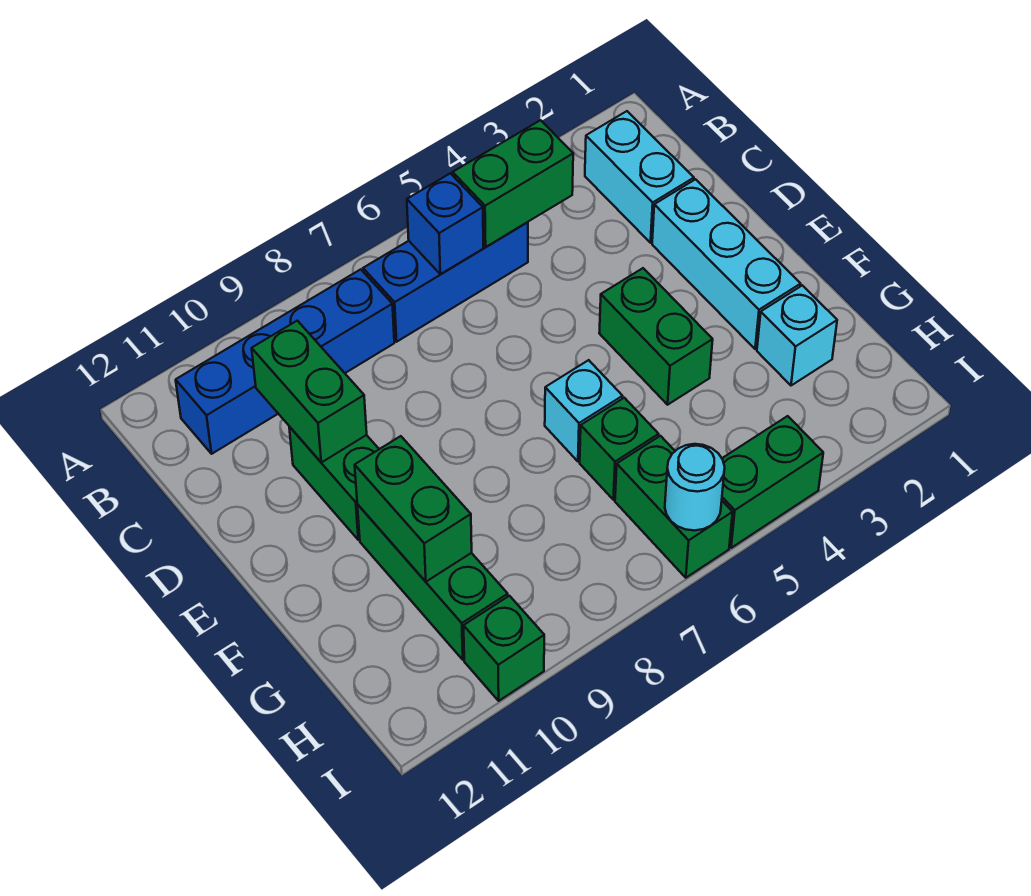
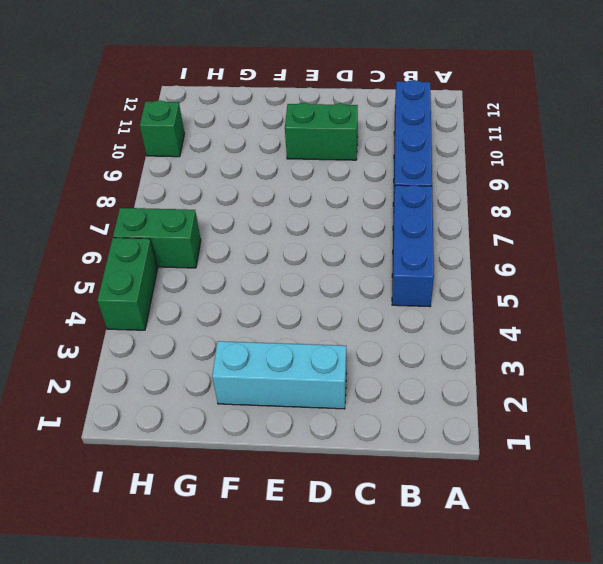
none -> cyan brick B2:C2 level 1
none -> green brick E4:F4 level 1
none -> cyan brick F6 level 1

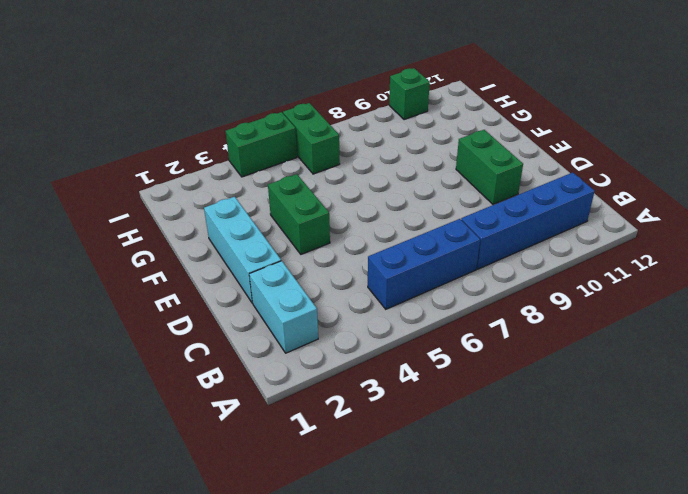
none -> cyan brick F6 level 1
none -> green brick F10:H10 level 1
none -> cyan brick G2 level 1

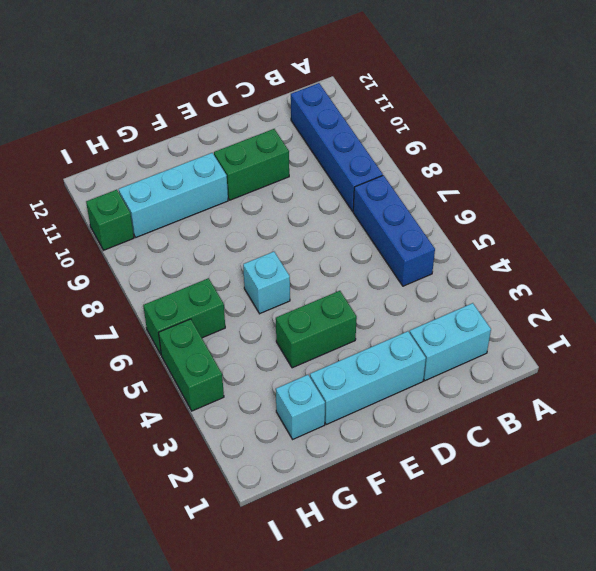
cyan brick F10:H10 level 1 -> green brick F10:H10 level 1
none -> green brick G6 level 1
none -> green brick B4:B5 level 2
none -> blue brick B6 level 2

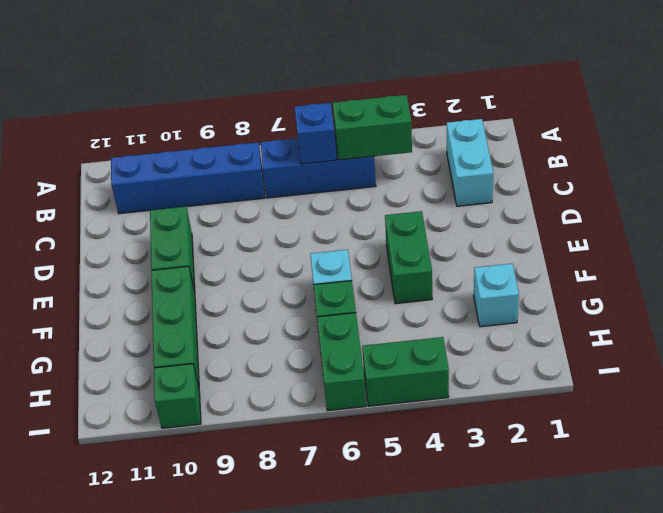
none -> cyan brick D2:F2 level 1
none -> green brick C10:D10 level 2
none -> green brick F10:G10 level 2

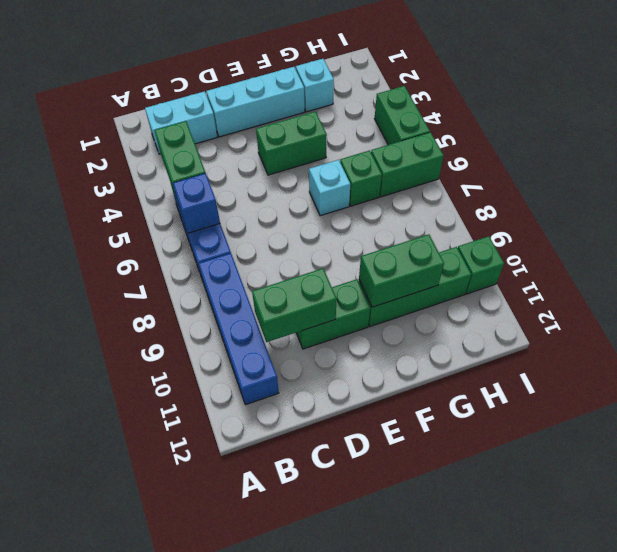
none -> cyan round brick I6 level 2

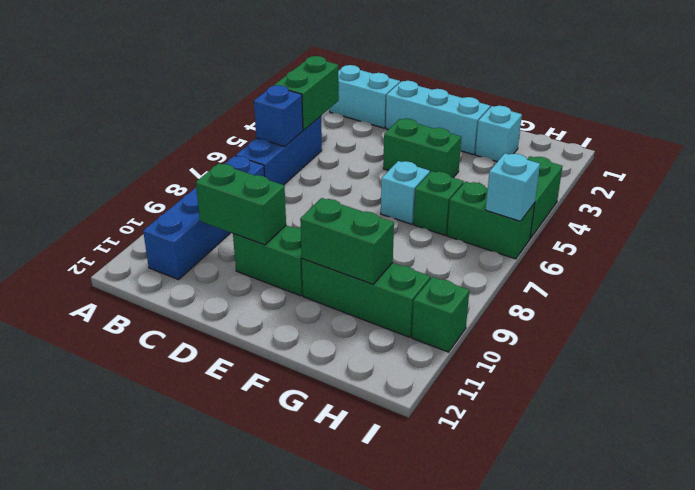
cyan brick I6 level 2 -> cyan round brick I6 level 2

